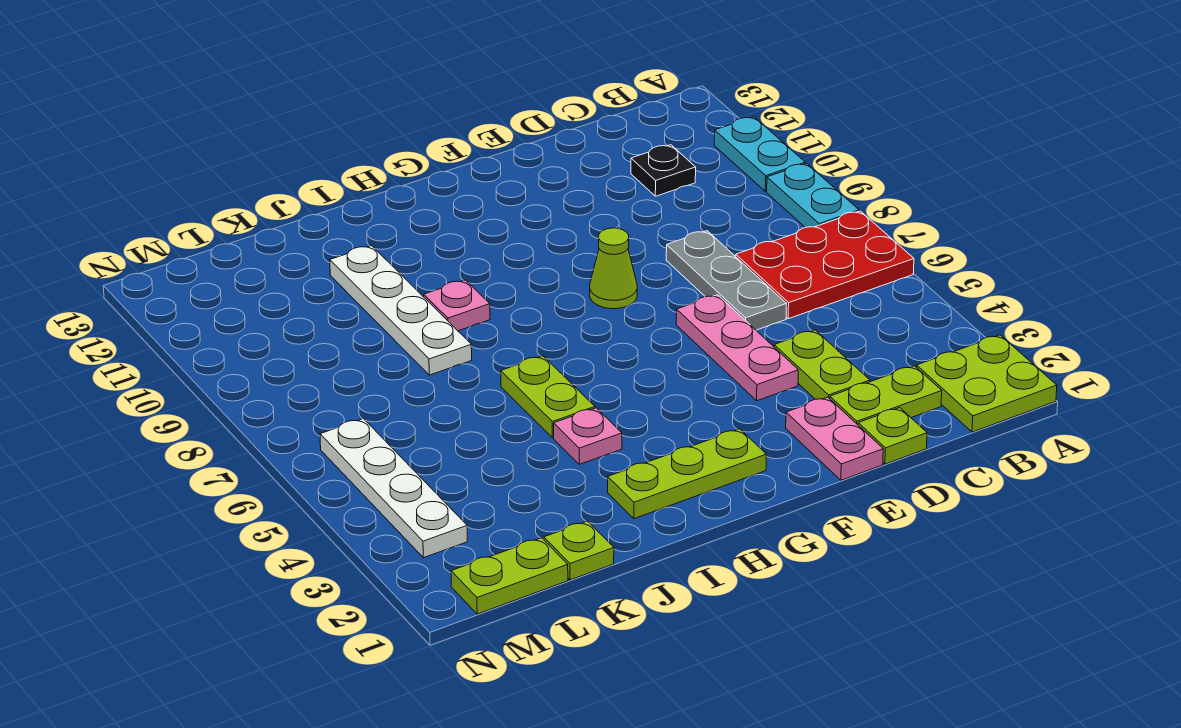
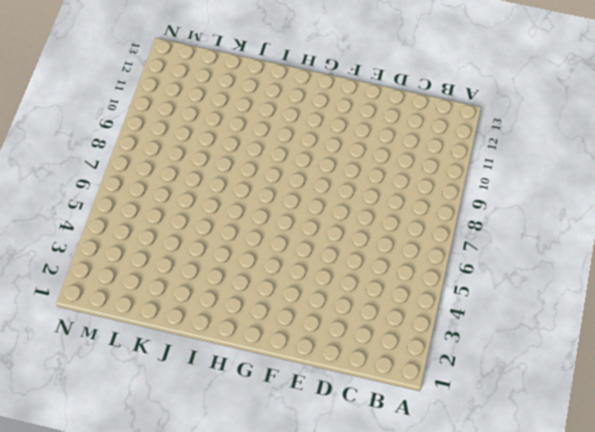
none -> lime plate A1:B2 level 1
none -> red plate A6:C7 level 1
none -> cyan plate A8:A9 level 1

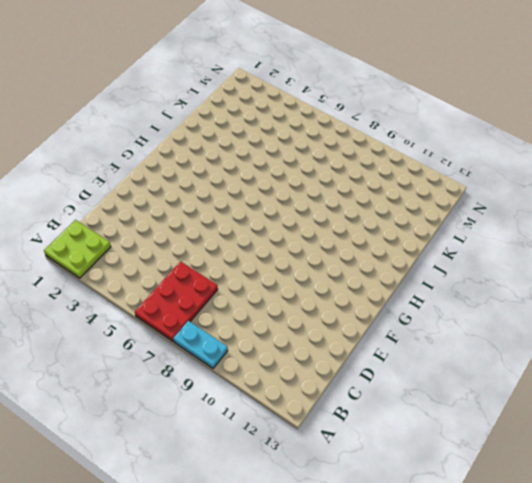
none -> cyan plate A10:A11 level 1
none -> lime plate C2:D2 level 1
none -> black plate C11 level 1

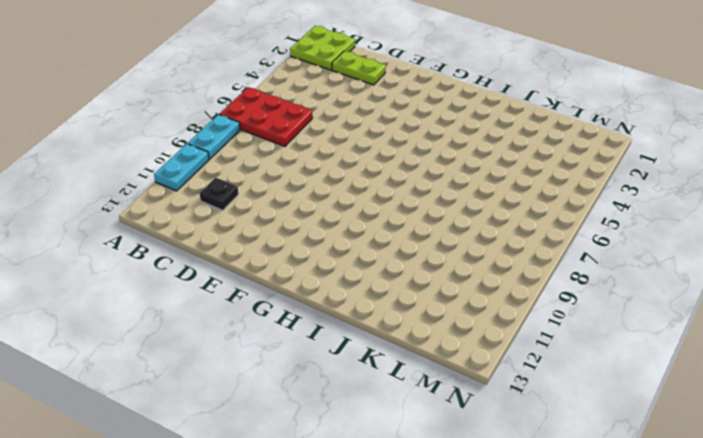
none -> lime plate D1 level 1
none -> lime plate D3:D4 level 1
none -> grey plate D6:D8 level 1

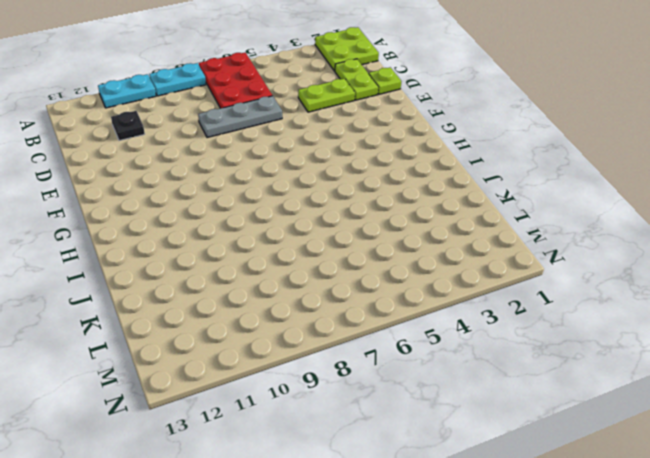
none -> pink plate E1:E2 level 1
none -> pink plate E4:E6 level 1
none -> lime cone F8 level 1

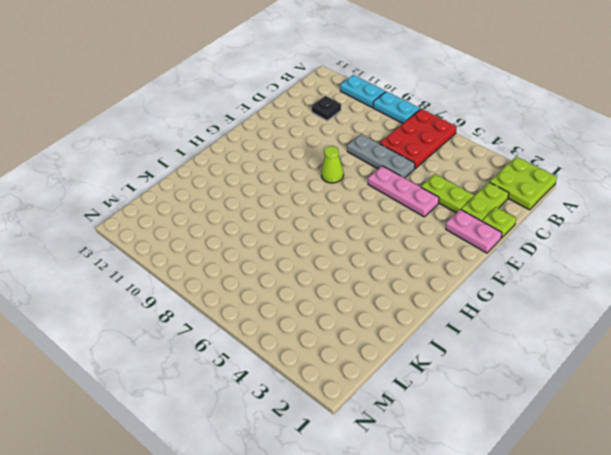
none -> lime plate G2:I2 level 1
none -> pink plate I4 level 1
none -> lime plate I5:I6 level 1

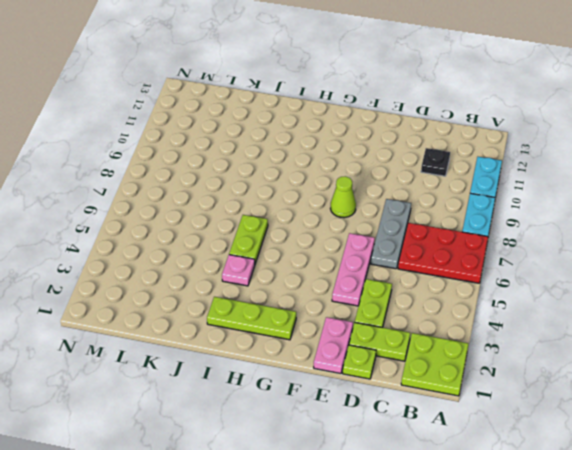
none -> pink plate I9 level 1
none -> white plate J8:J11 level 1
none -> lime plate K1 level 1

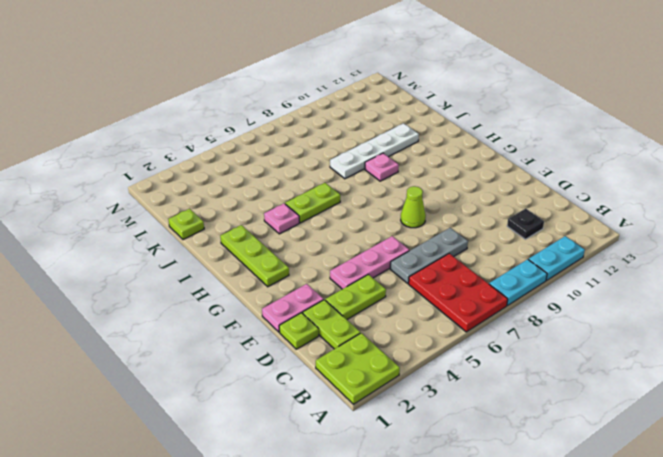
none -> lime plate L1:M1 level 1
none -> white plate M3:M6 level 1

